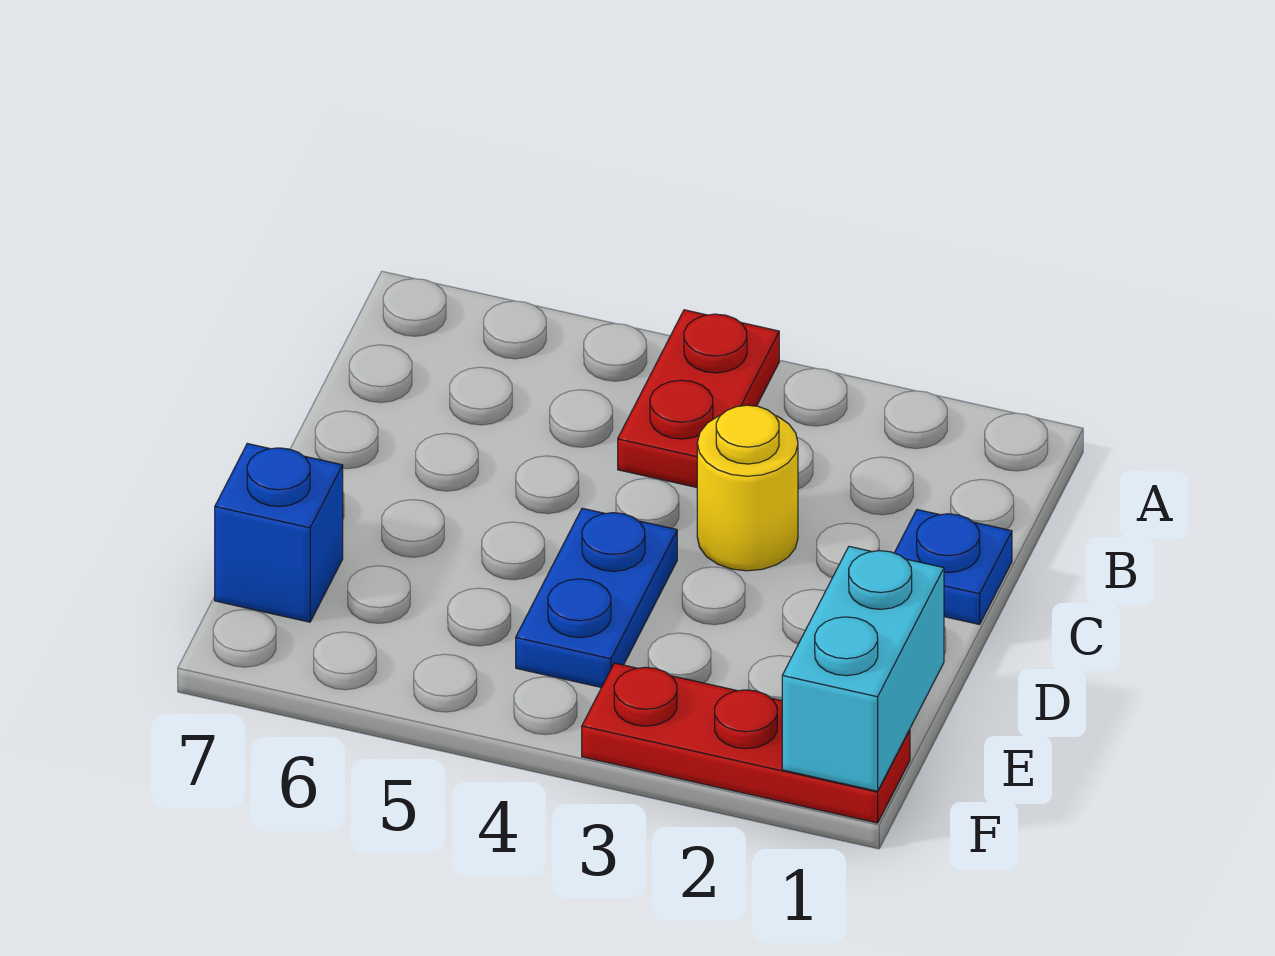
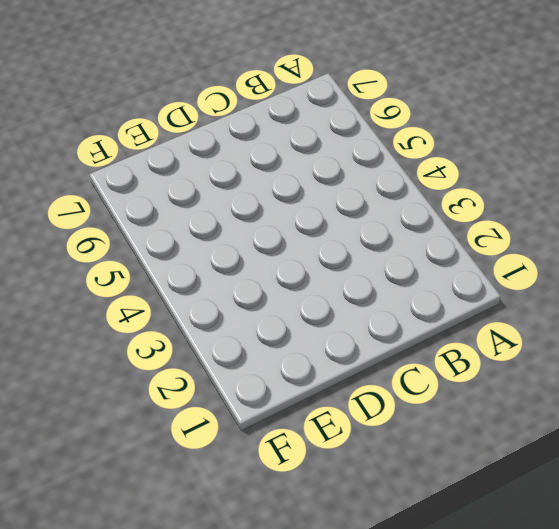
none -> red plate A4:B4 level 1
none -> blue plate C1 level 1

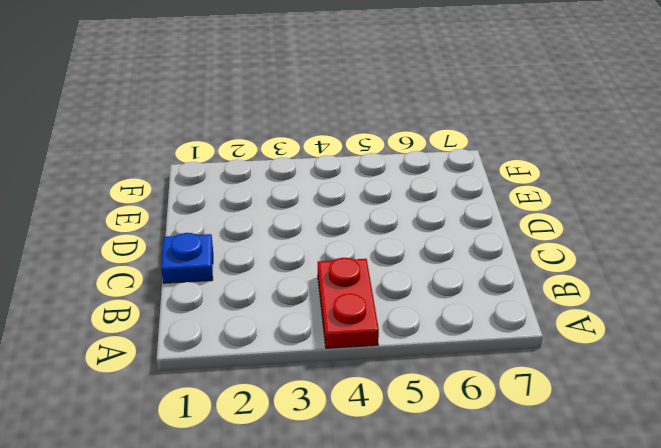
none -> yellow round brick C3 level 1
none -> blue plate D4:E4 level 1

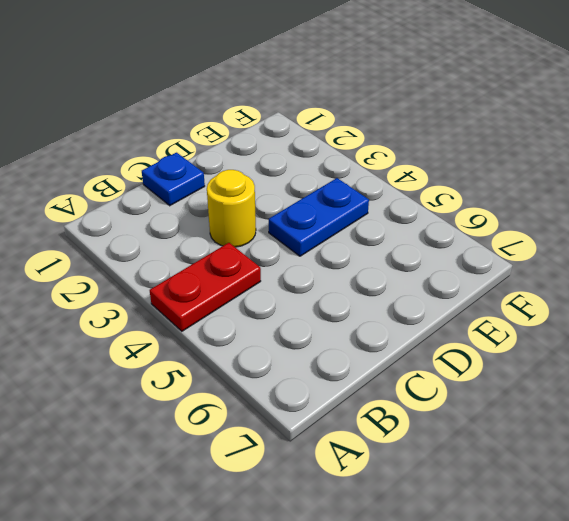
none -> blue brick E7 level 1
none -> red plate F1:F3 level 1

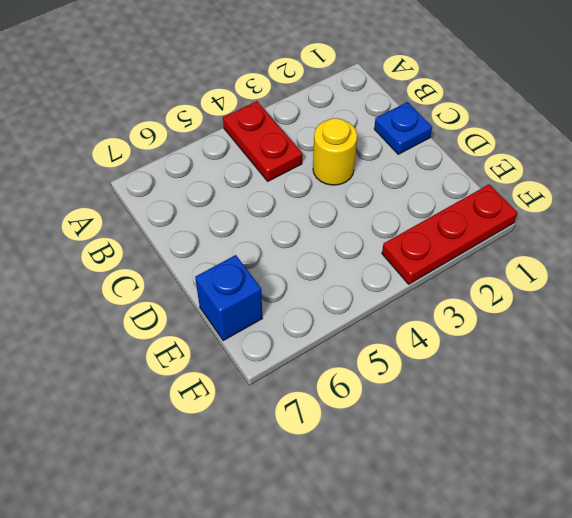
none -> blue plate D4:E4 level 1
none -> cyan brick E1:F1 level 2

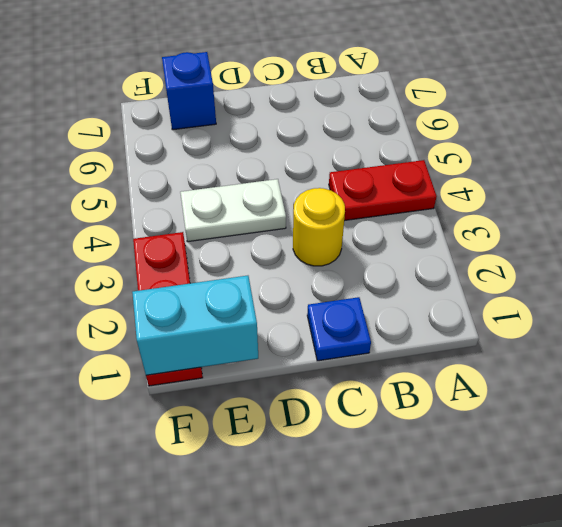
white plate D4:E4 level 1 -> blue plate D4:E4 level 1

